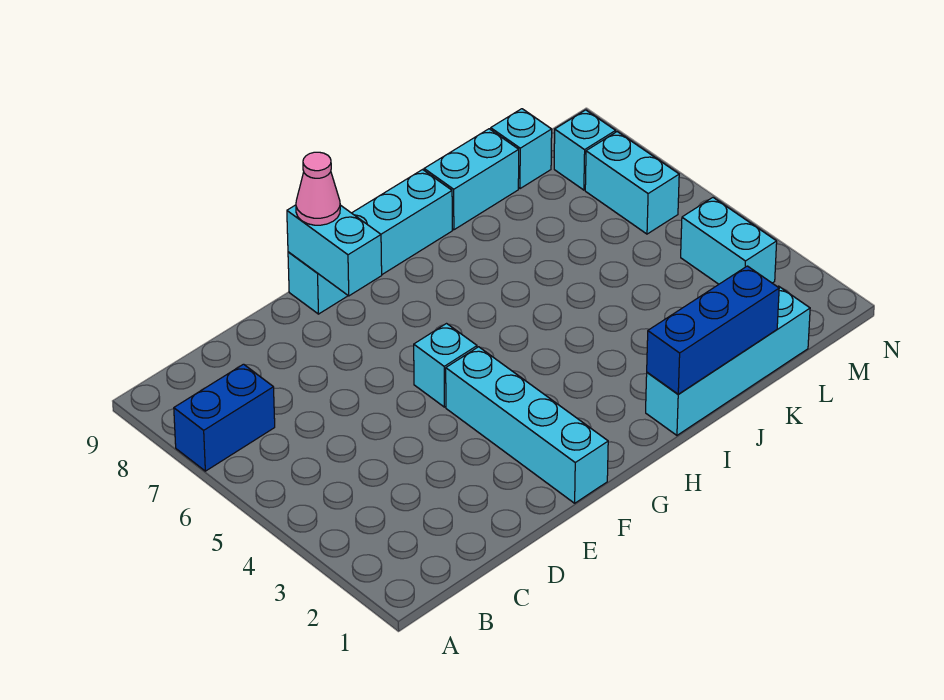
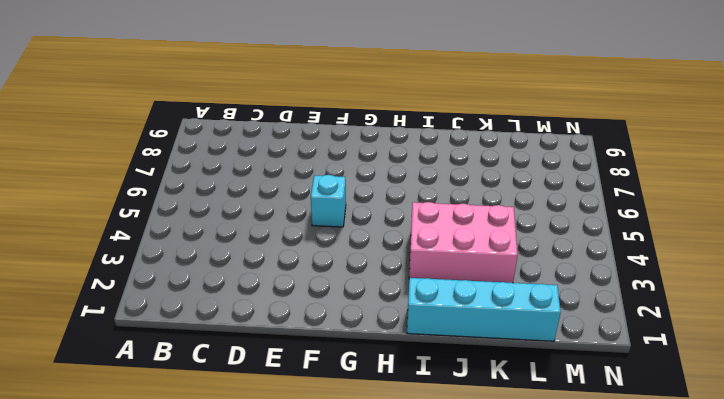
pink brick I3:K4 level 1 -> none
none -> blue brick A7:B7 level 1
none -> cyan brick F1:F4 level 1
none -> cyan brick F9:I9 level 1

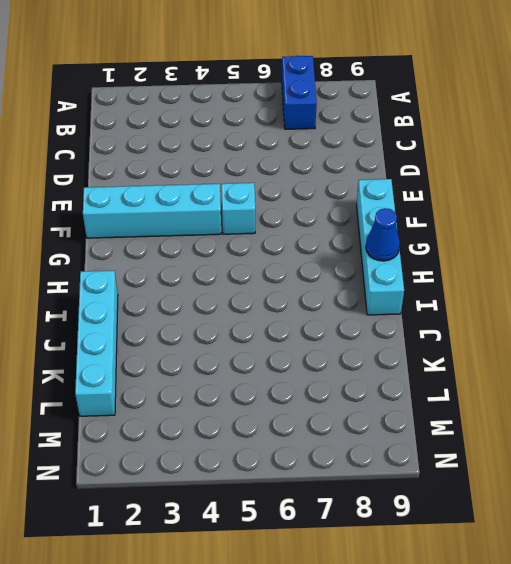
blue cone H9 level 2 -> none
none -> cyan brick J9:K9 level 1
none -> cyan brick L9 level 1
none -> cyan brick M3:M4 level 1

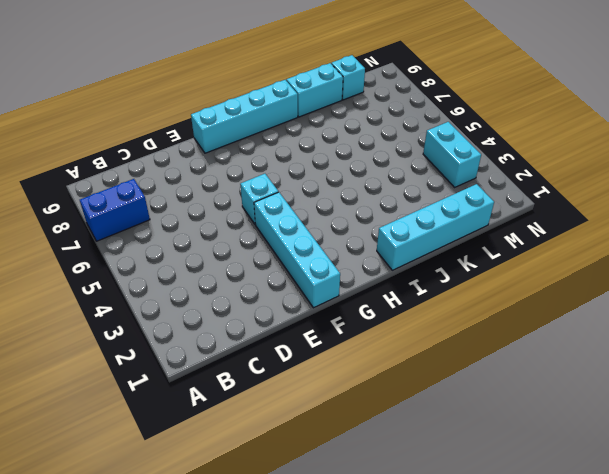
none -> cyan brick M6:M7 level 1
none -> cyan brick M8 level 1
none -> cyan brick F8:F9 level 2

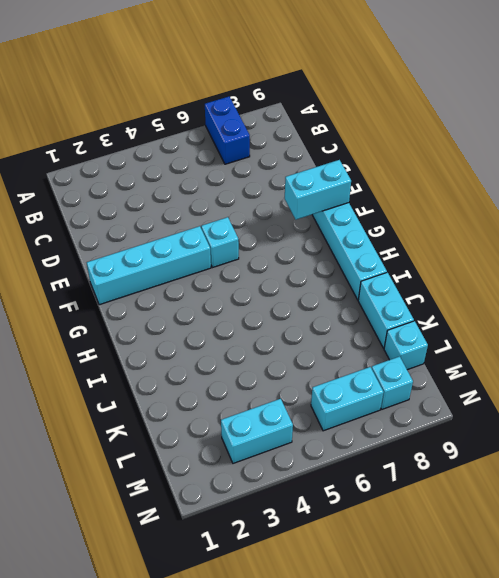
none -> cyan brick I1:L1 level 1
none -> blue brick I1:K1 level 2
none -> pink cone F9 level 3

